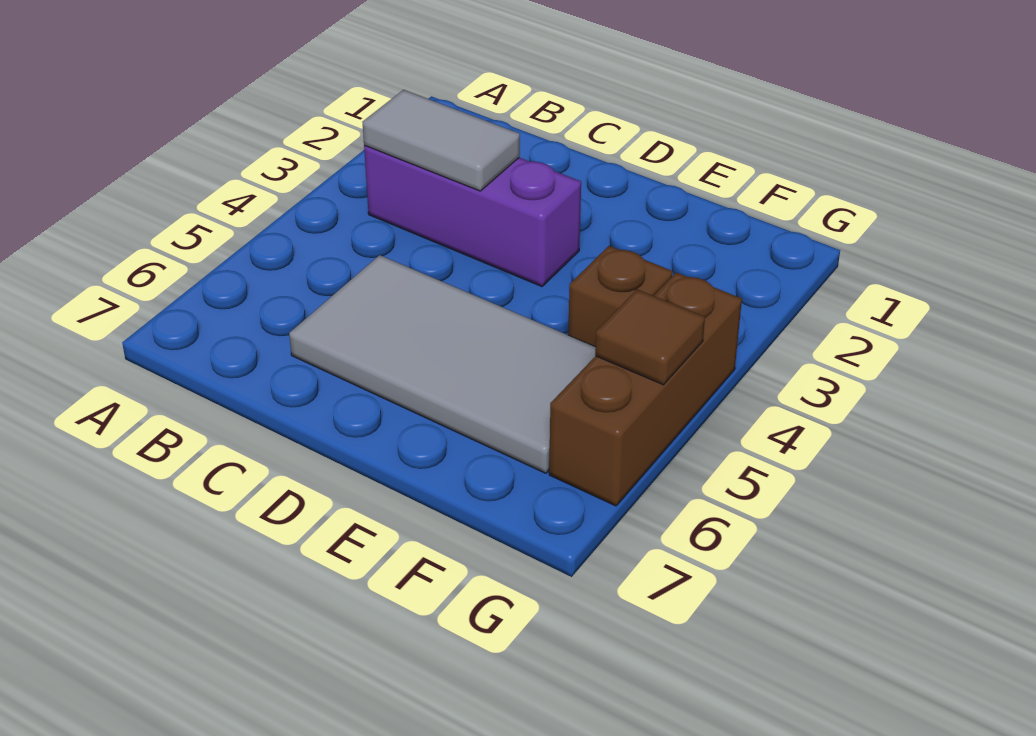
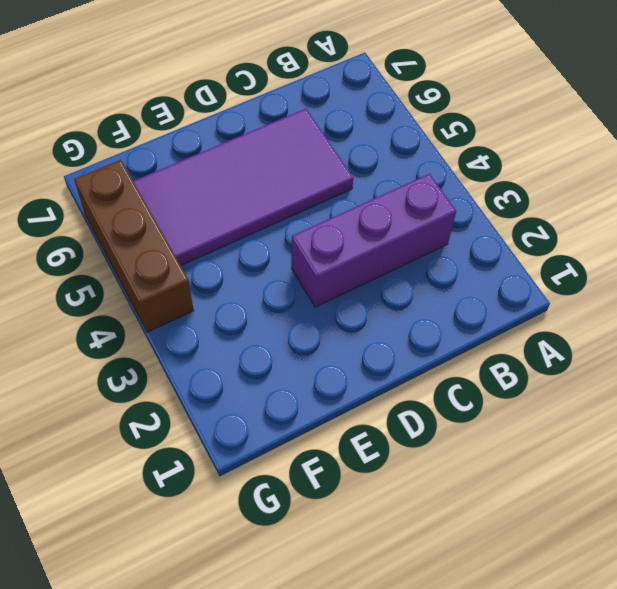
purple tile C5:F6 level 1 -> grey tile C5:F6 level 1
none -> brown brick F4 level 1
none -> grey tile B3:C3 level 2

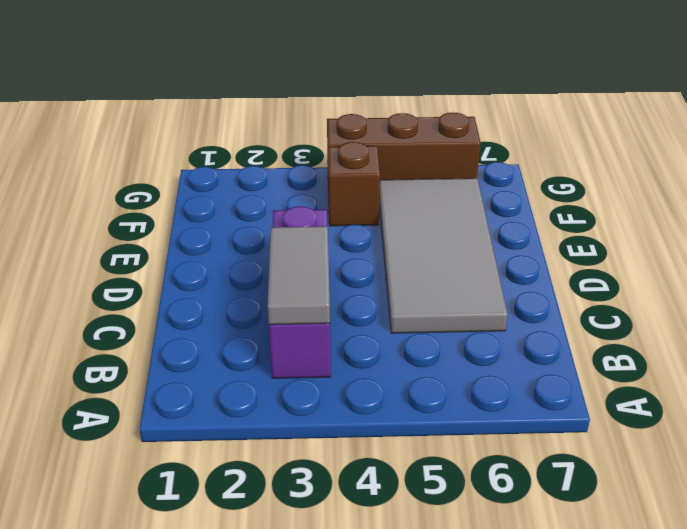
none -> brown tile G5 level 2

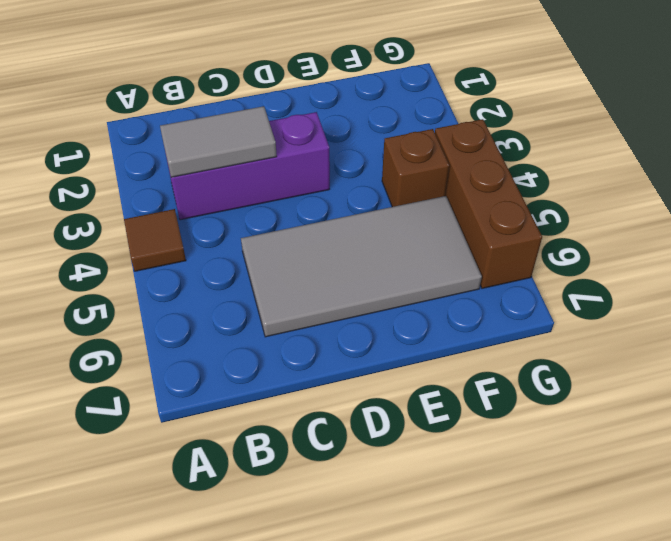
brown tile A4 level 1 -> brown tile G5 level 2

